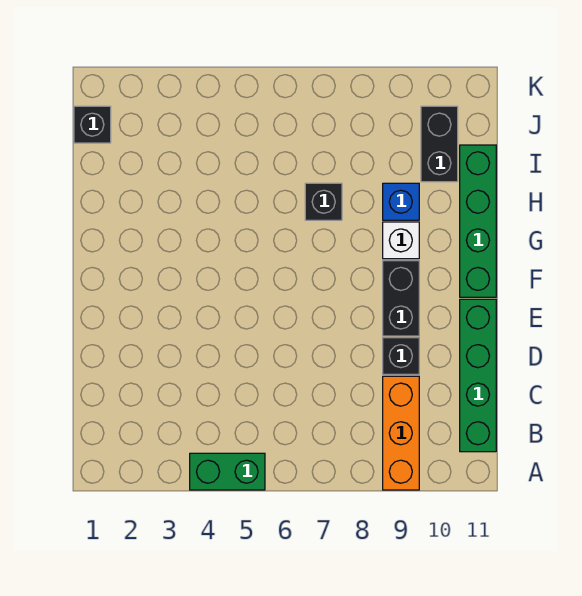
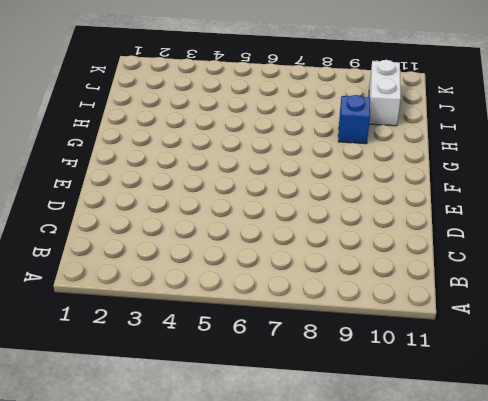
white brick I10:J10 level 1 -> black brick I10:J10 level 1
none -> green brick A4:A5 level 1
none -> orange brick A9:C9 level 1

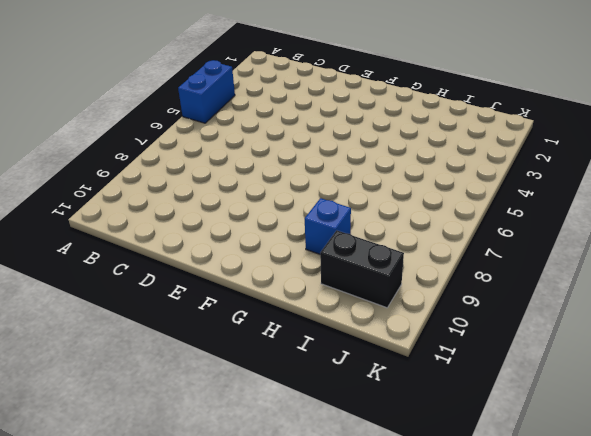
blue brick A4:A5 level 1 -> green brick A4:A5 level 1
none -> orange brick A9:C9 level 1
none -> green brick B11:E11 level 1

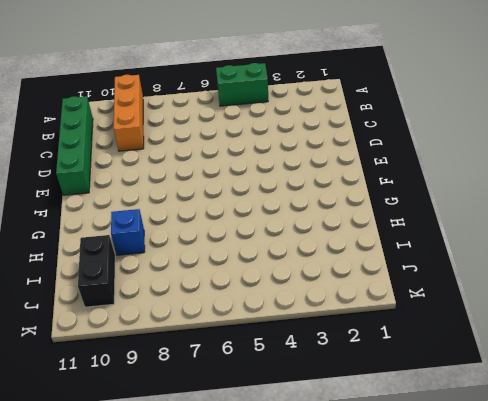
none -> black brick D9 level 1
none -> black brick E9:F9 level 1

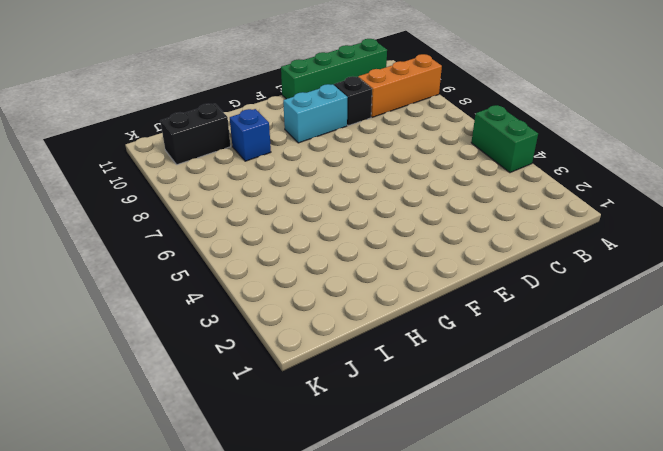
cyan brick E9:F9 level 1 -> black brick E9:F9 level 1
none -> green brick F11:I11 level 1
none -> white brick G9 level 1

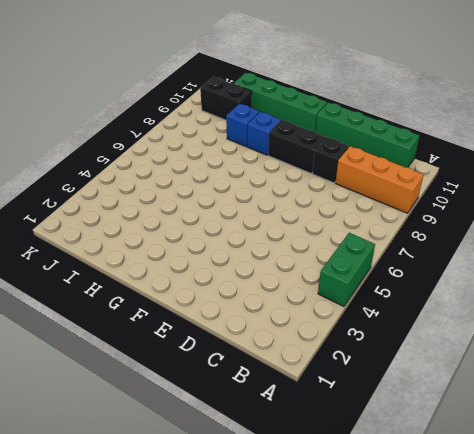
blue brick G9 level 1 -> white brick G9 level 1
none -> black brick H7 level 1
none -> black brick J1 level 1

